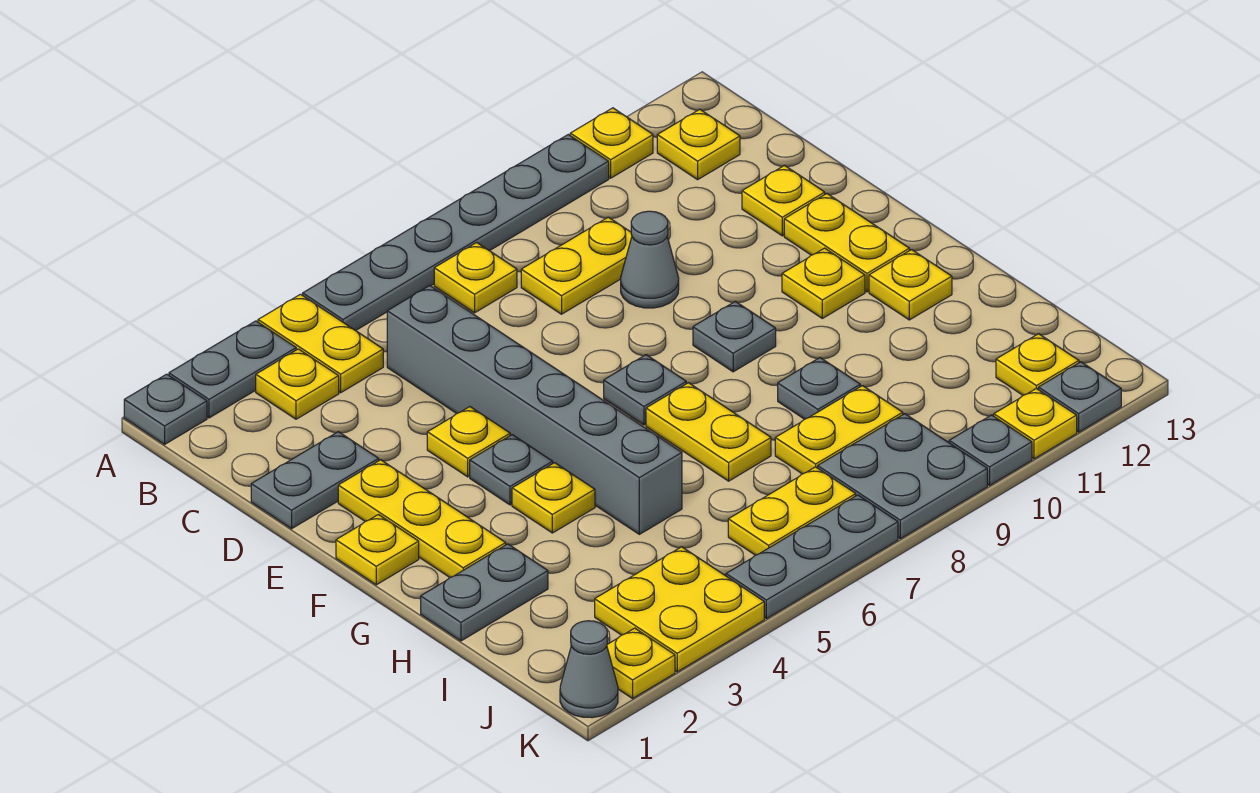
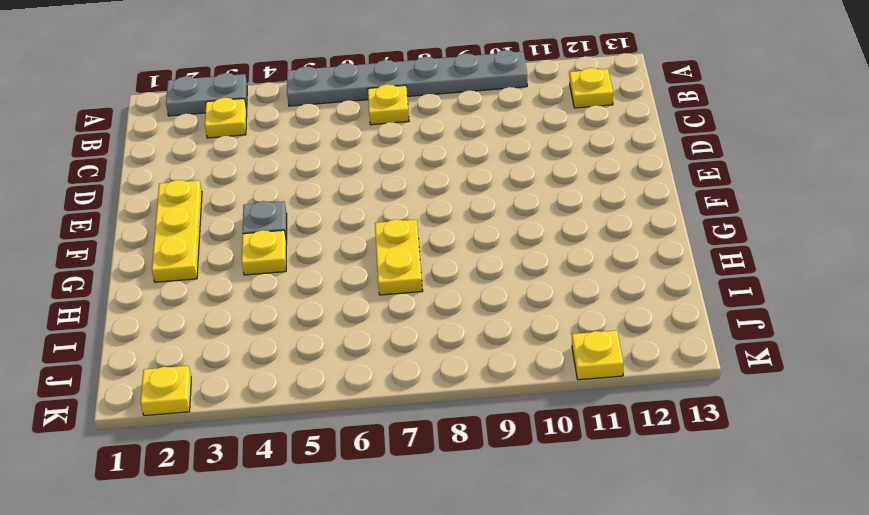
none -> grey plate A1 level 1
none -> yellow plate A4:B4 level 1
none -> yellow plate A11 level 1
none -> grey brick C5:H5 level 1

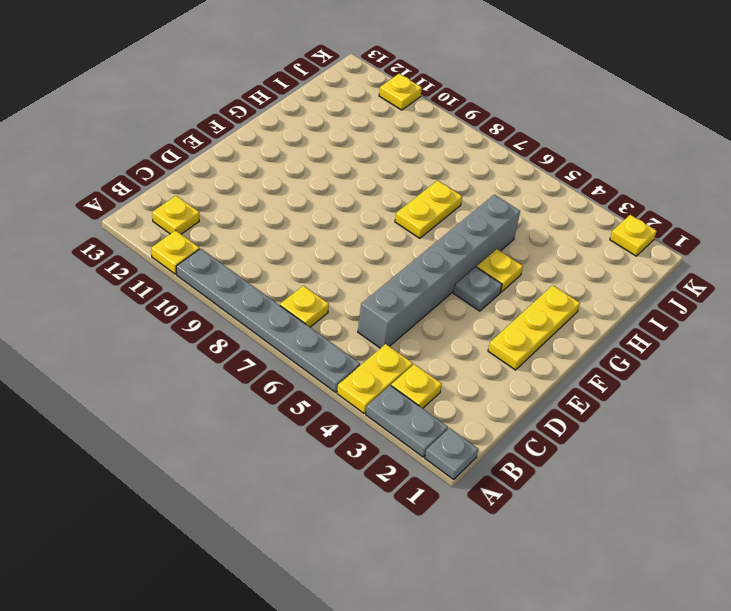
none -> yellow plate C8:C9 level 1
none -> grey plate D1:D2 level 1
none -> grey cone D9 level 1
none -> yellow plate D12 level 1

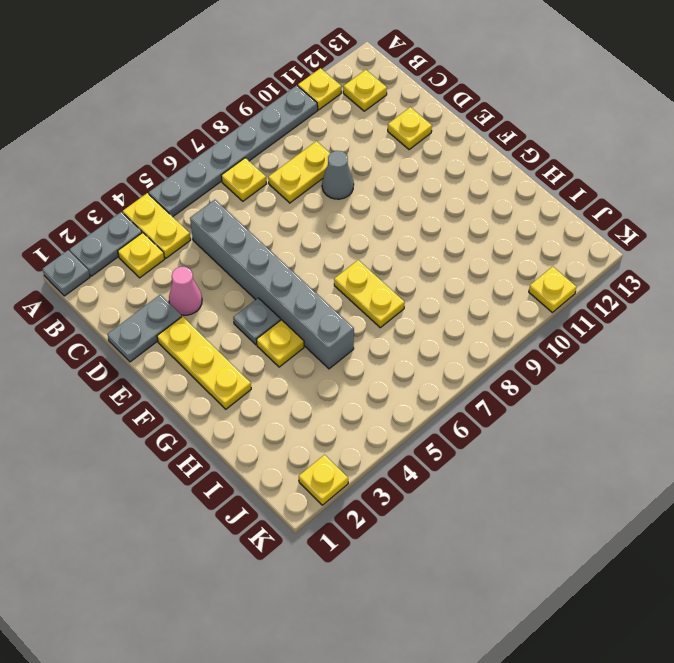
pink cone D3 level 1 -> none
none -> yellow plate E4 level 1
none -> yellow plate E12:F12 level 1
none -> yellow plate F1 level 1
none -> grey plate F7 level 1

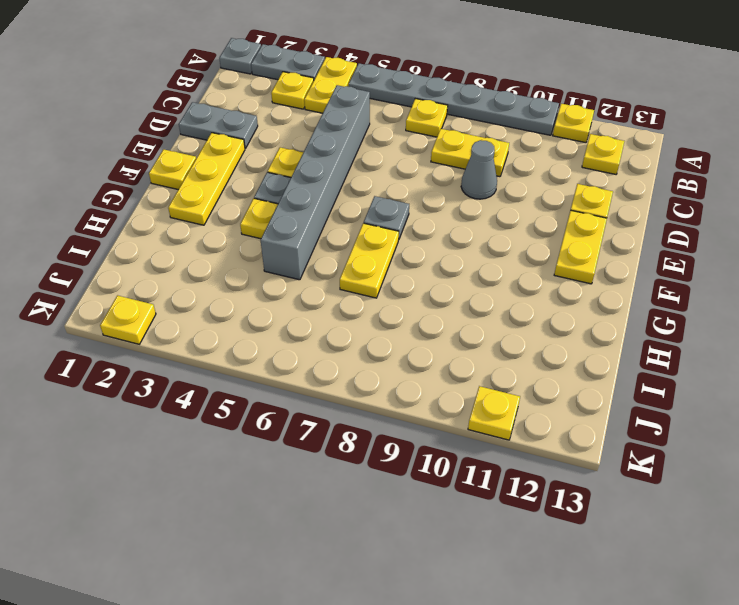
none -> grey plate F9 level 1
none -> yellow plate F11 level 1
none -> yellow plate G12 level 1
none -> grey plate H1:H2 level 1

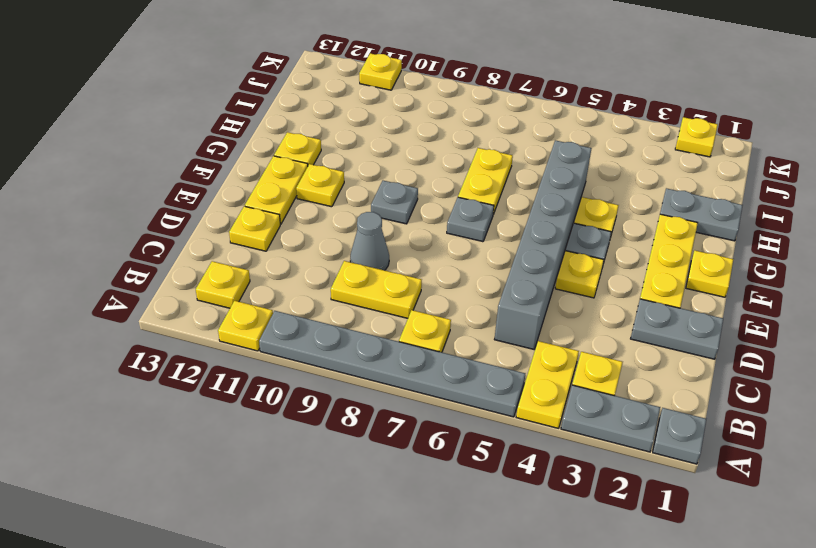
none -> grey plate H9 level 1
none -> yellow plate I8:I9 level 1
none -> yellow plate J3:K4 level 1
none -> yellow plate J6:J7 level 1

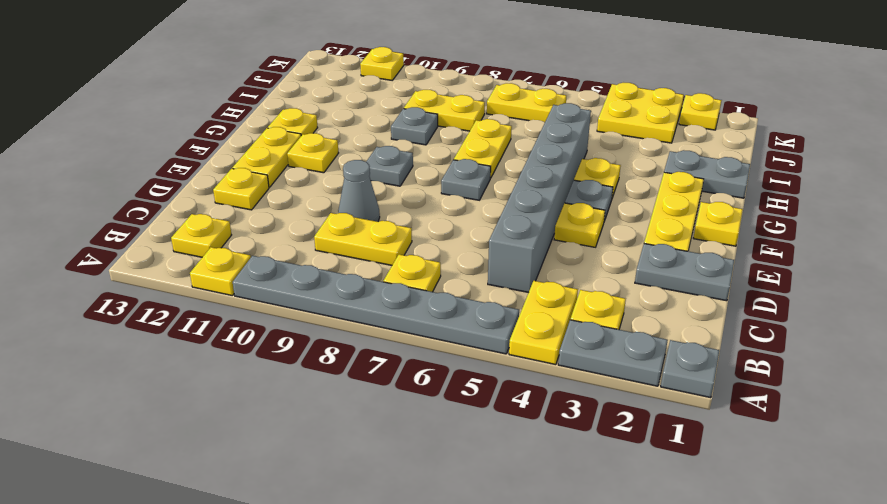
none -> grey plate J8:K9 level 1
none -> yellow plate J12 level 1
none -> grey cone K1 level 1
none -> grey plate K5:K7 level 1

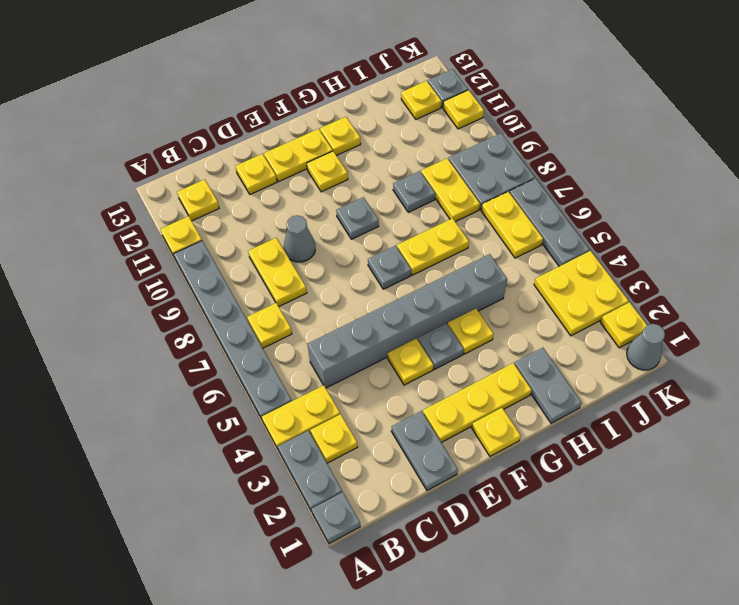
none -> grey plate K10 level 1

